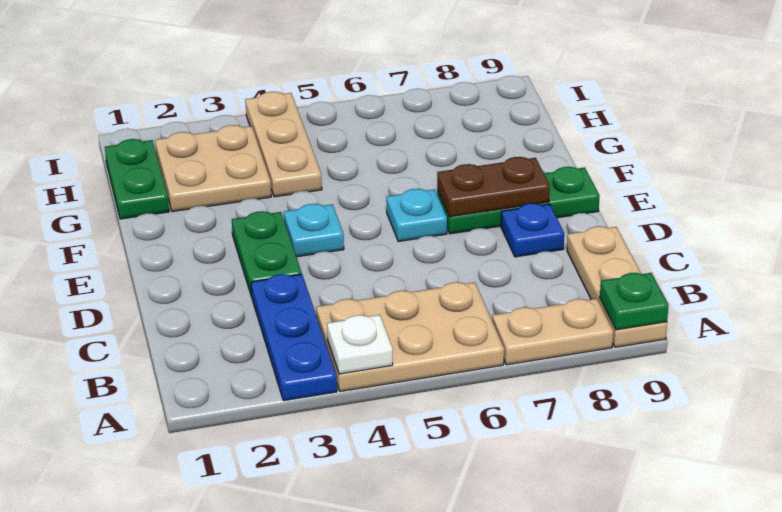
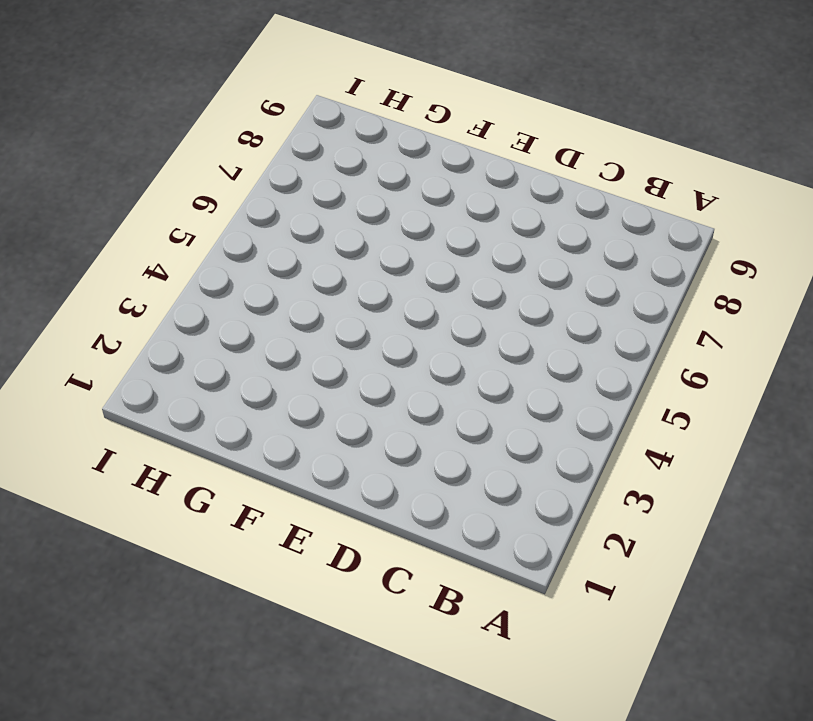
none -> blue plate A3:C3 level 1
none -> tan plate A4:B6 level 1
none -> tan plate A7:A8 level 1

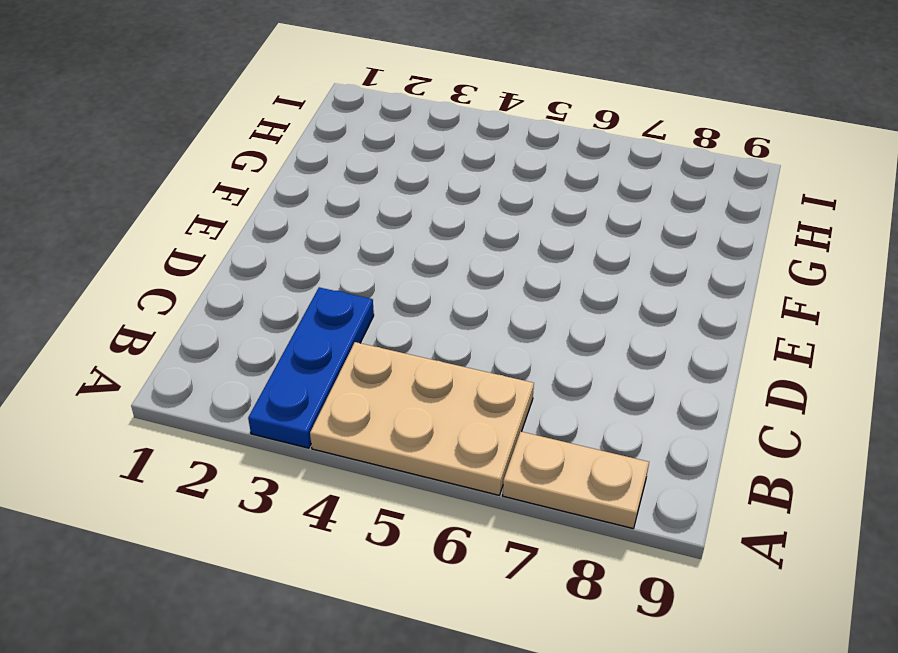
none -> tan plate A9:C9 level 1
none -> green plate D3:E3 level 1
none -> blue plate D8 level 1

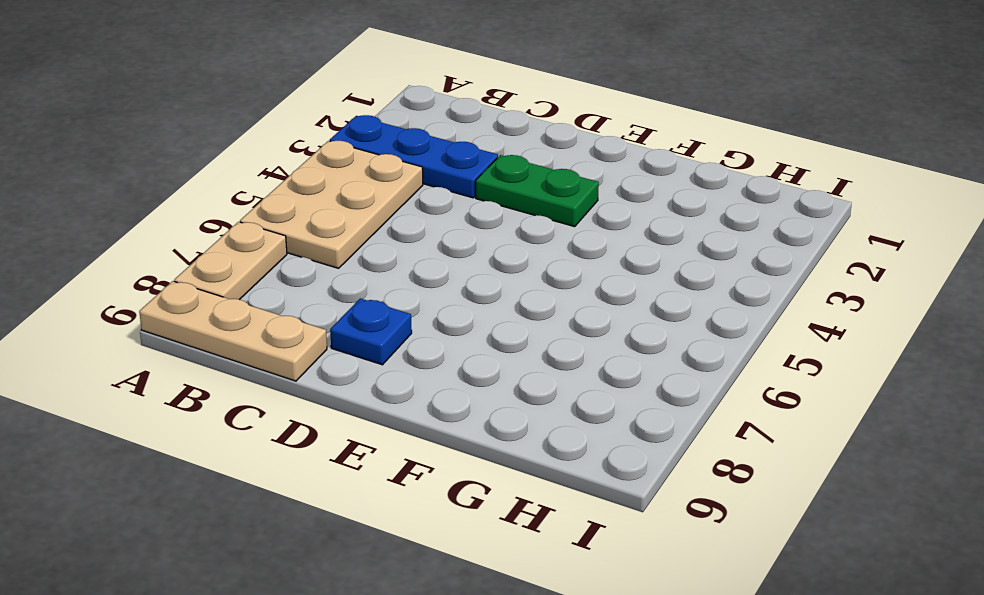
none -> cyan plate E4 level 1
none -> cyan plate E6 level 1
none -> green plate E7:E9 level 1

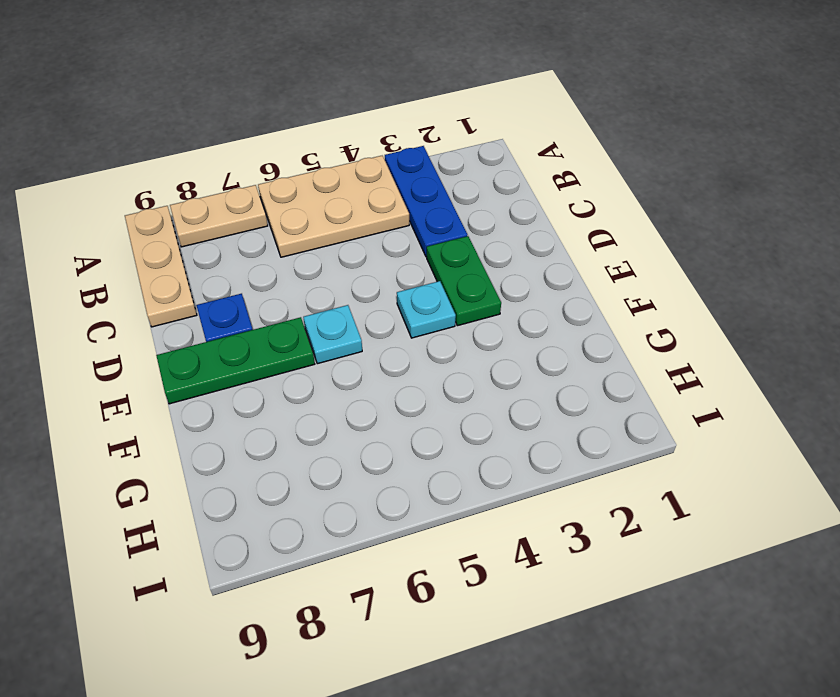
none -> green plate G1:H1 level 1
none -> tan plate G2:H3 level 1
none -> tan plate G4:I4 level 1

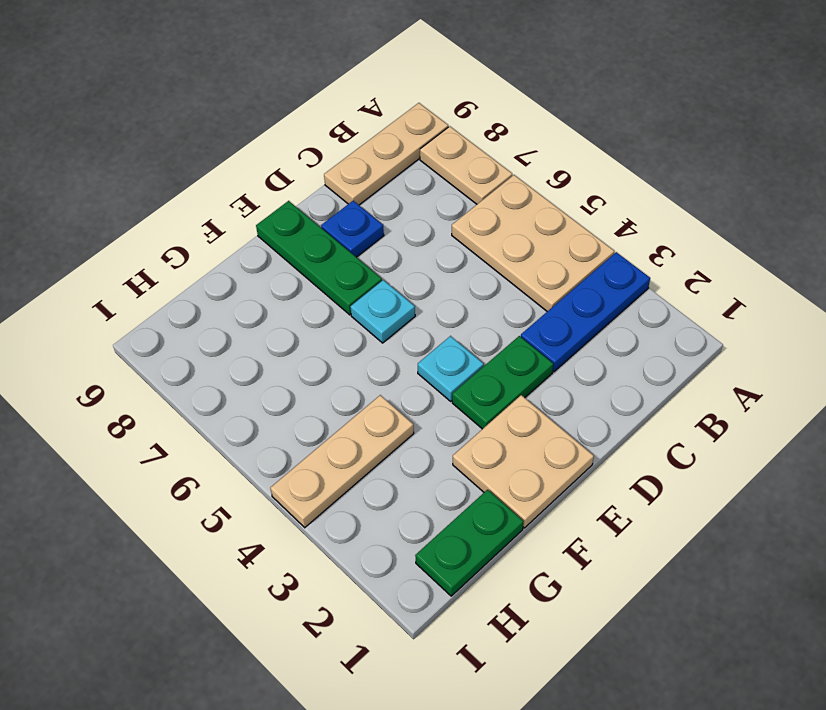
tan plate E1:F2 level 1 -> tan plate G2:H3 level 1
none -> white plate A4 level 2
none -> green plate A9 level 2
none -> brown plate E7:E8 level 2

